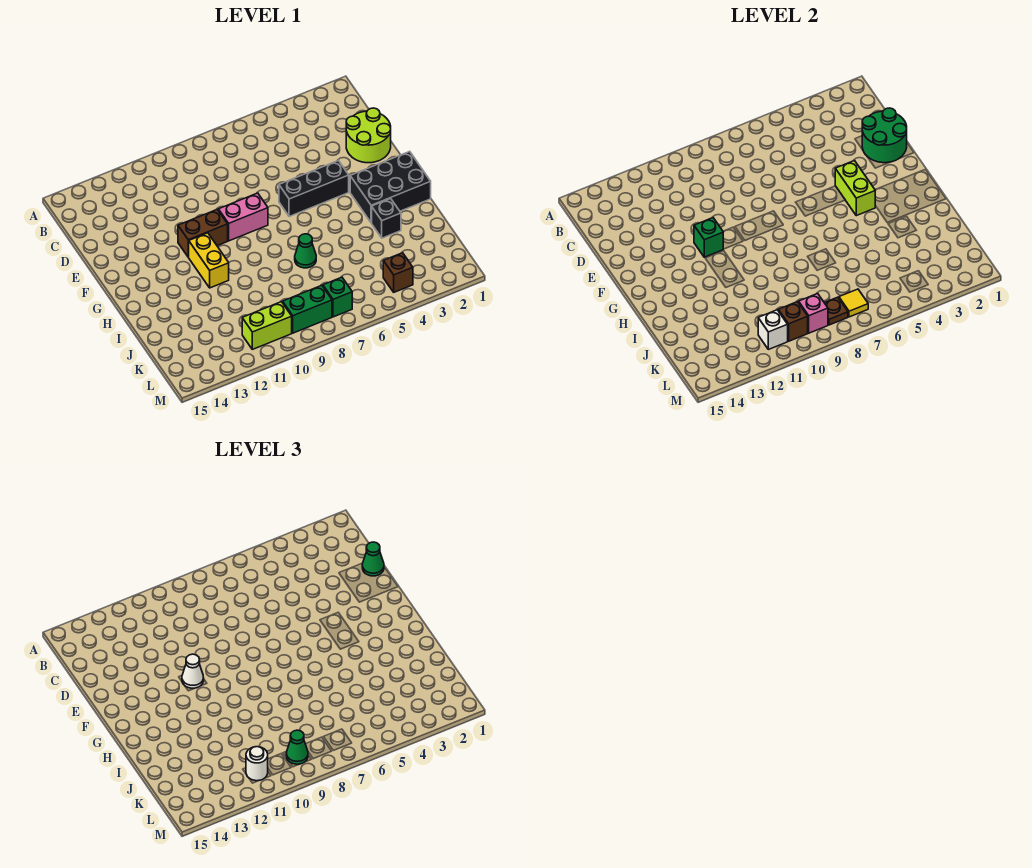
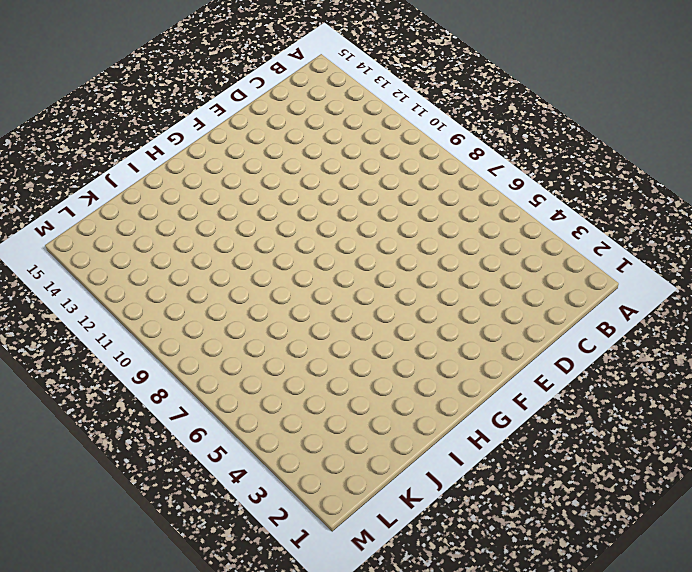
none -> lime round brick D1:E2 level 1
none -> black brick F4:F6 level 1
none -> pink brick F8:F9 level 1

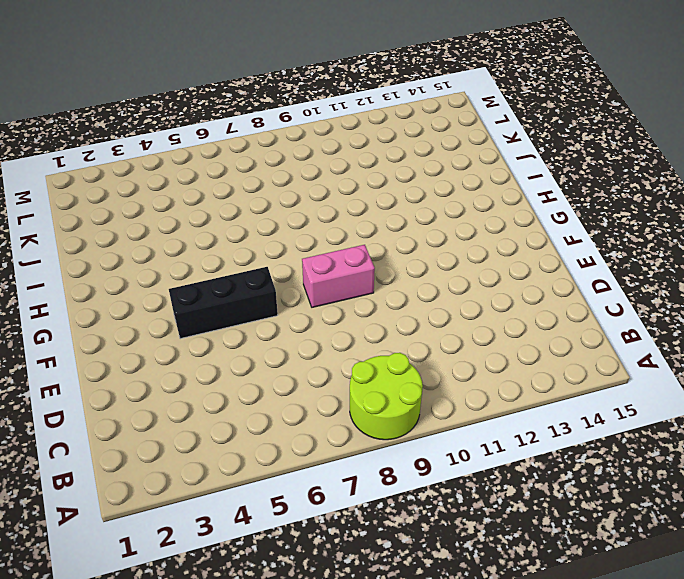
lime round brick A8:B9 level 1 -> lime round brick D1:E2 level 1
none -> brown brick F10:F11 level 1
none -> black brick G1:H3 level 1
none -> yellow brick G11:H11 level 1

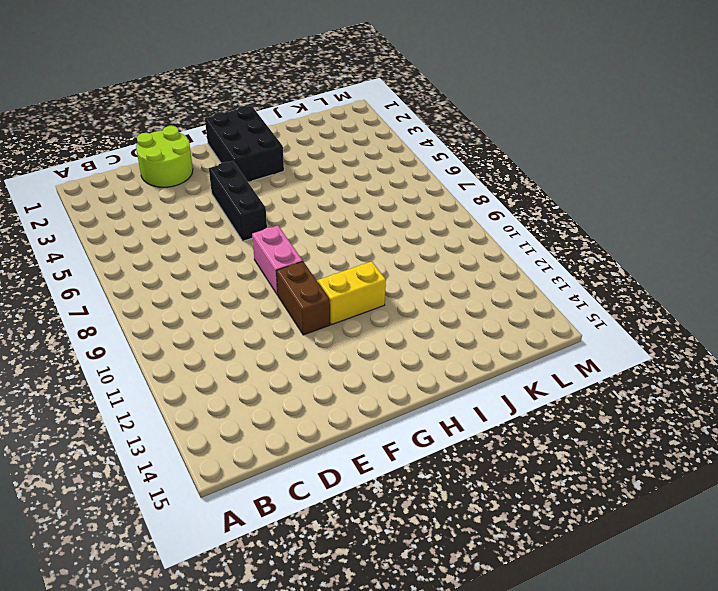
none -> black brick I3 level 1
none -> green cone I7 level 1
none -> brown brick L4 level 1

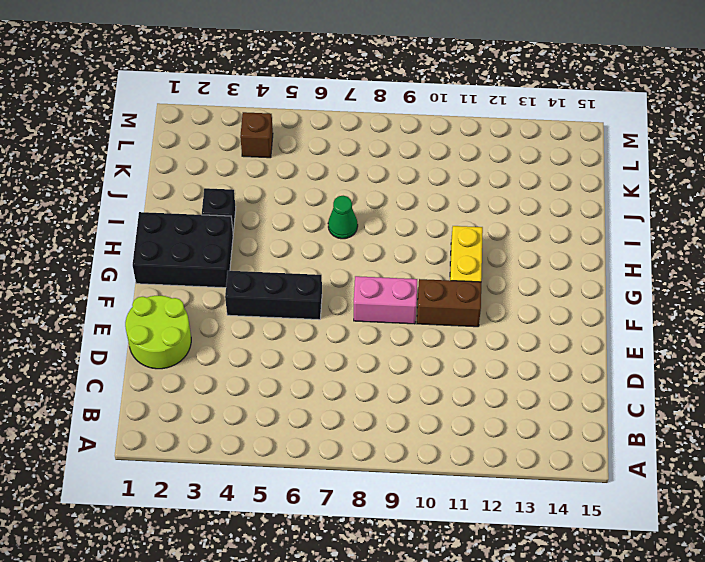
none -> green brick L7 level 1
none -> green brick L8:L9 level 1
none -> lime brick L10:L11 level 1

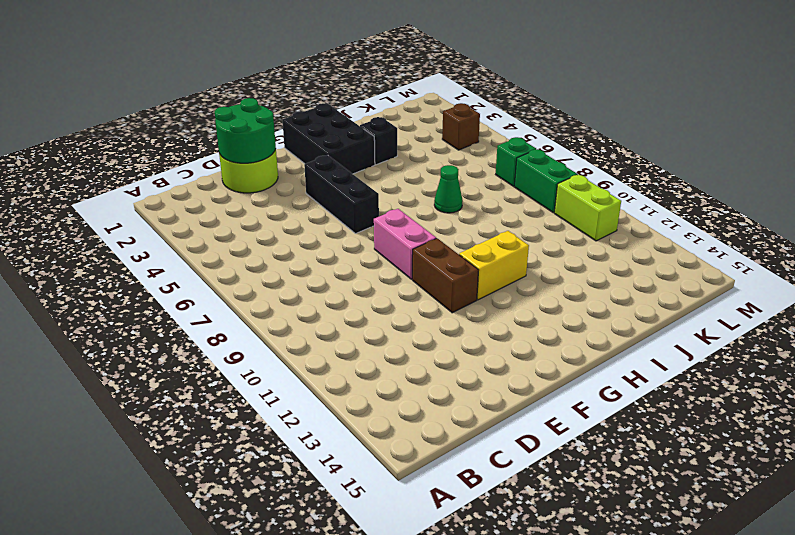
none -> lime brick F4:G4 level 2
none -> green brick F11 level 2
none -> yellow tile L7 level 2

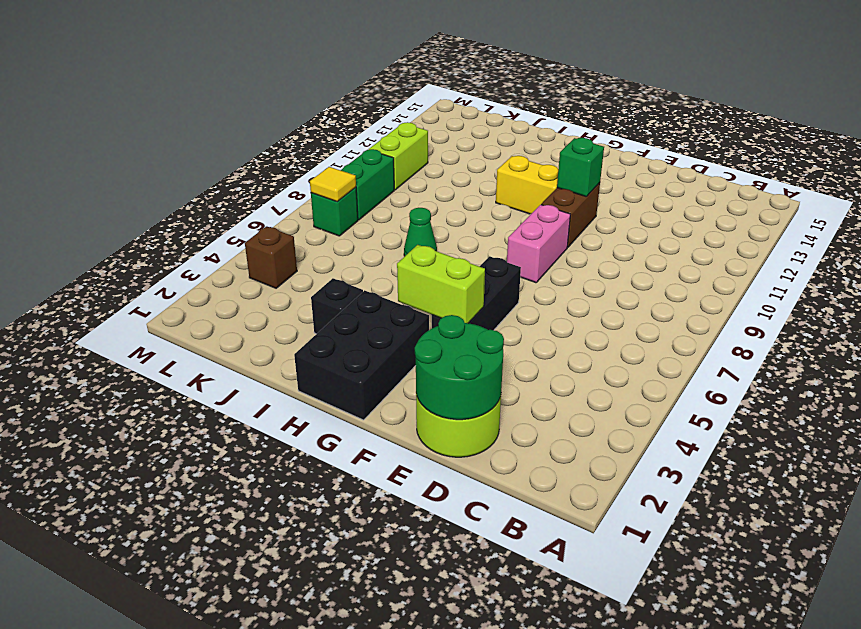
none -> brown plate L8 level 2
none -> pink brick L9 level 2
none -> brown brick L10 level 2

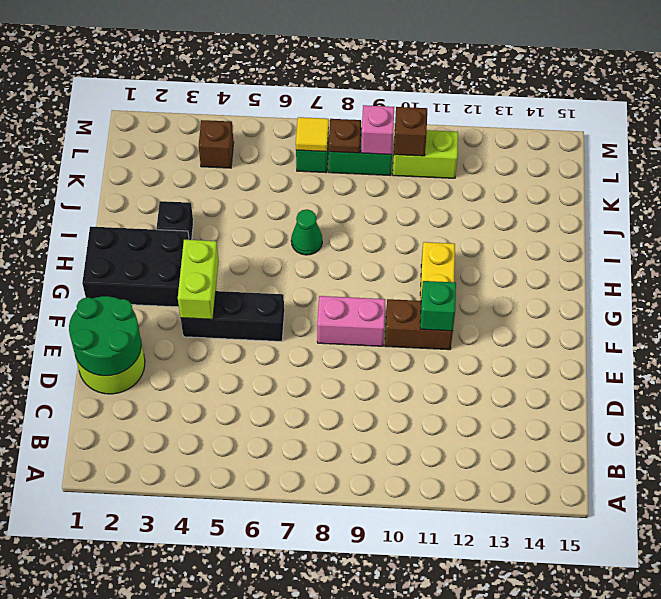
none -> white brick L11 level 2
none -> green cone D1 level 3
none -> white cone F11 level 3

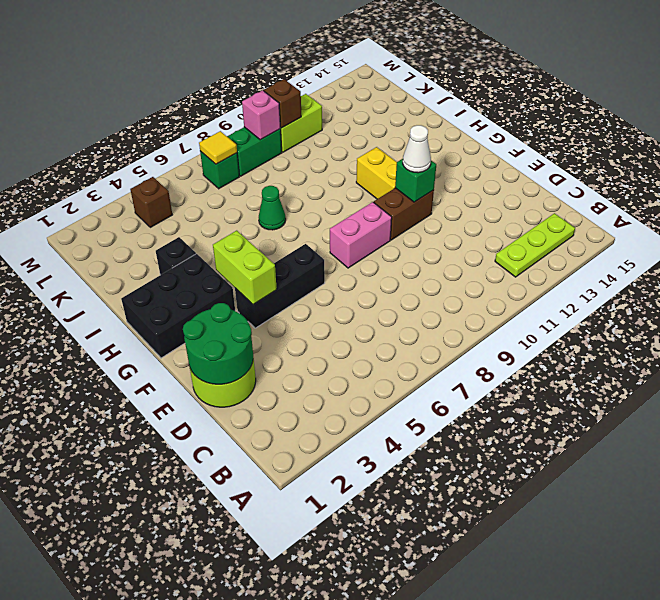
lime plate B12:B14 level 1 -> none
none -> brown plate L8 level 2
none -> white brick L11 level 2
none -> green cone D1 level 3

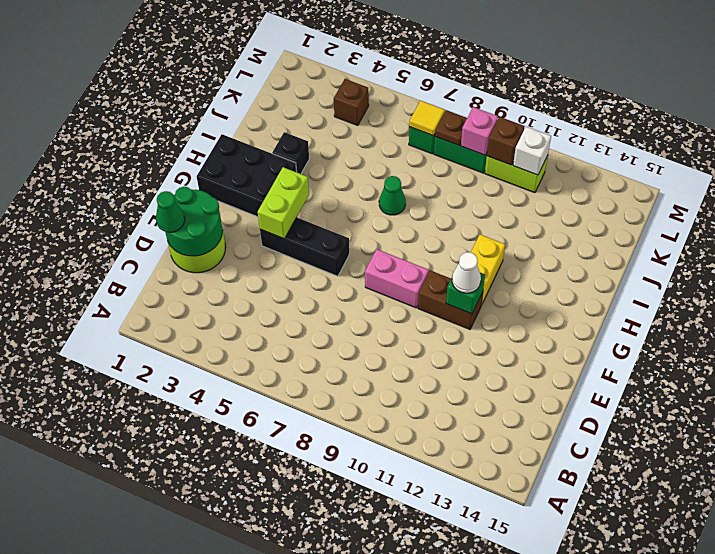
none -> green cone L9 level 3
none -> white round brick L11 level 3

